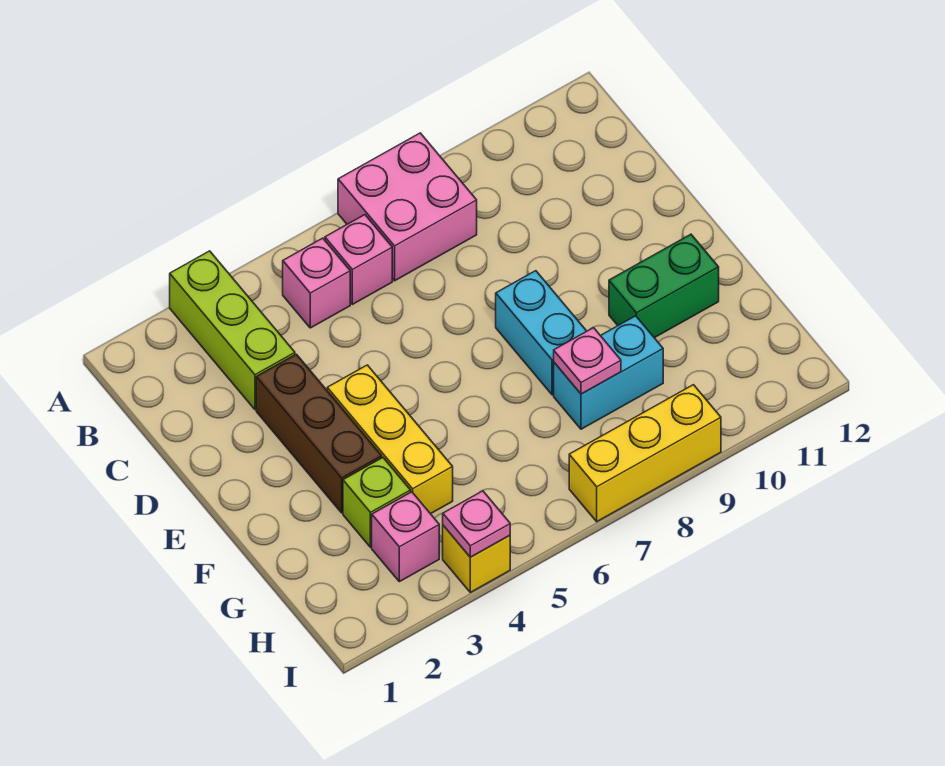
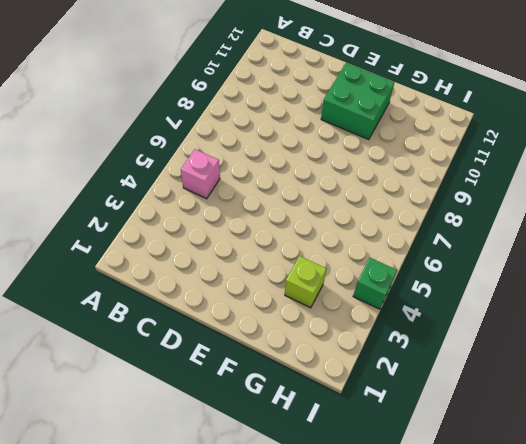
green brick E10:F11 level 1 -> green brick F10:F11 level 1
green brick I4 level 1 -> yellow brick I4 level 1
none -> lime brick A3:C3 level 1
none -> pink brick A7:B8 level 1
none -> pink brick B6 level 1

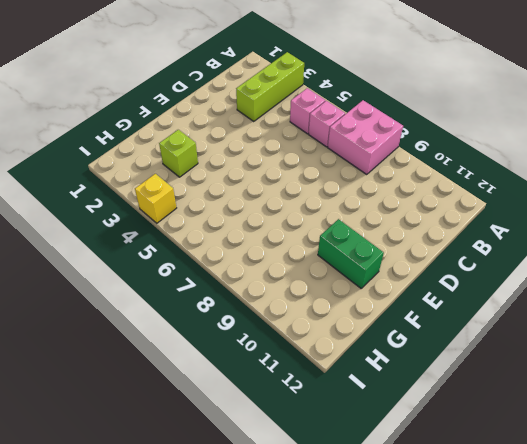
none -> brown brick D3:F3 level 1
none -> yellow brick E4:G4 level 1
none -> cyan brick E8:F8 level 1

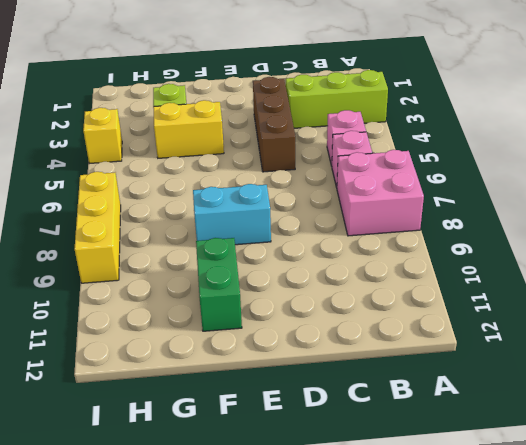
brown brick D3:D5 level 1 -> brown brick D3:F3 level 1
yellow brick F4:G4 level 1 -> yellow brick E4:G4 level 1
none -> cyan brick G8:G9 level 1
none -> pink brick H3 level 1
none -> pink plate G8 level 2

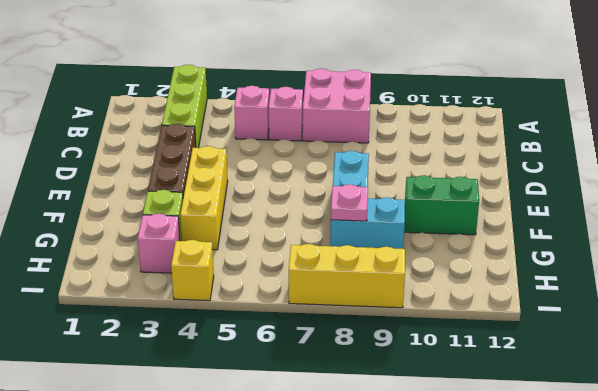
none -> pink plate I4 level 2

